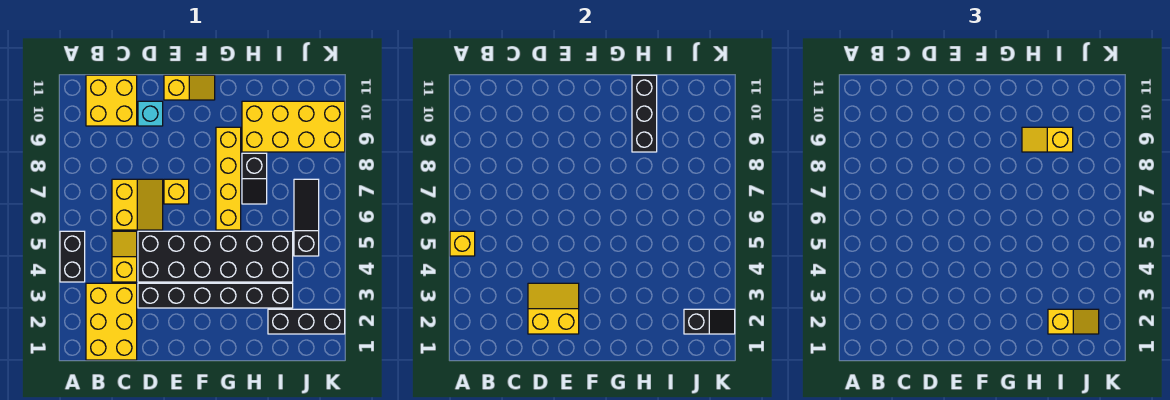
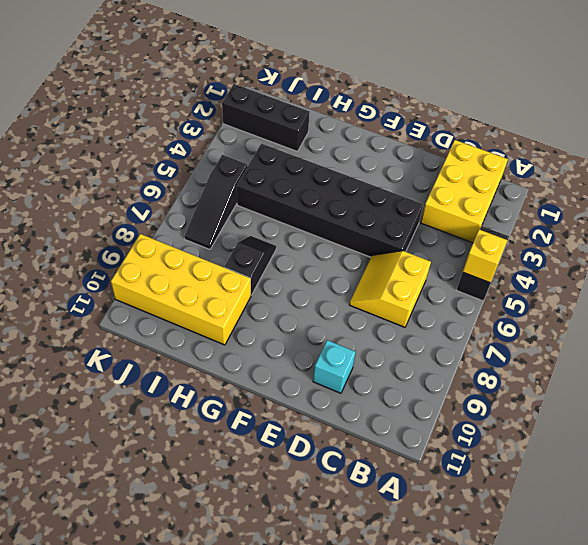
none -> yellow brick B10:C11 level 1
none -> yellow slope C4:C5 level 1 top 4
none -> black brick D3:I3 level 1

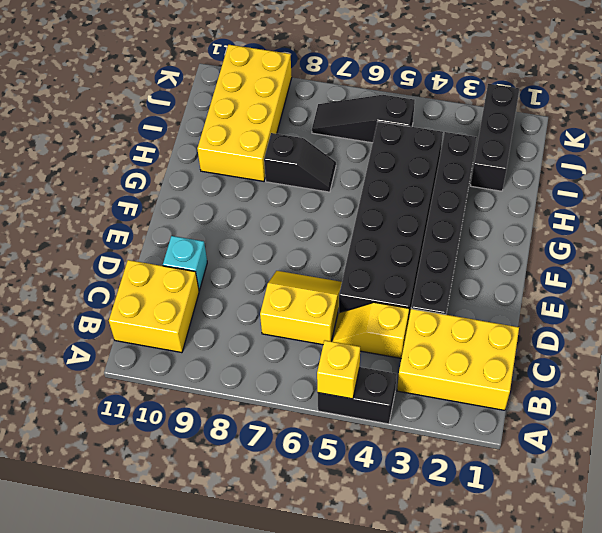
none -> yellow brick E7 level 1
none -> yellow slope E11:F11 level 1 top E
none -> yellow brick G6:G9 level 1

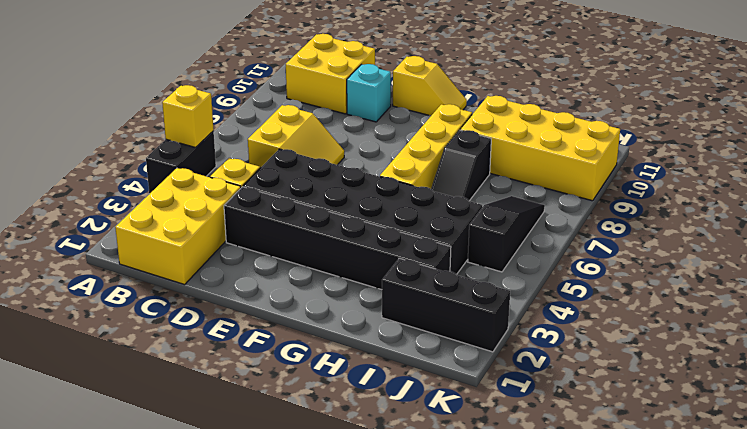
none -> yellow brick E7 level 1
none -> yellow slope D2:E3 level 2 top 2
none -> black brick H9:H11 level 2

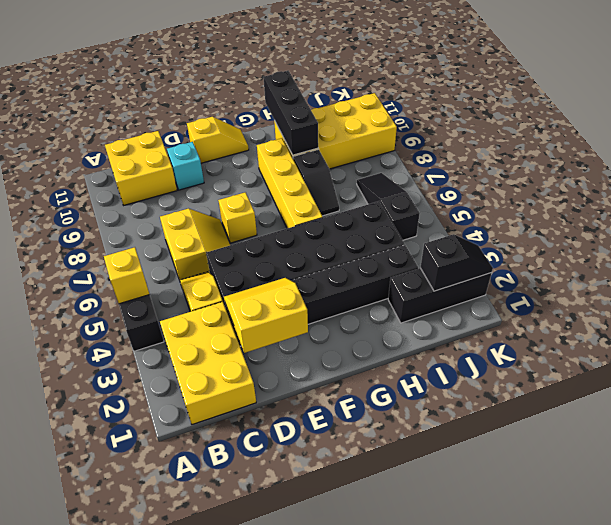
none -> yellow slope H9:I9 level 3 top I
none -> yellow slope I2:J2 level 3 top I

